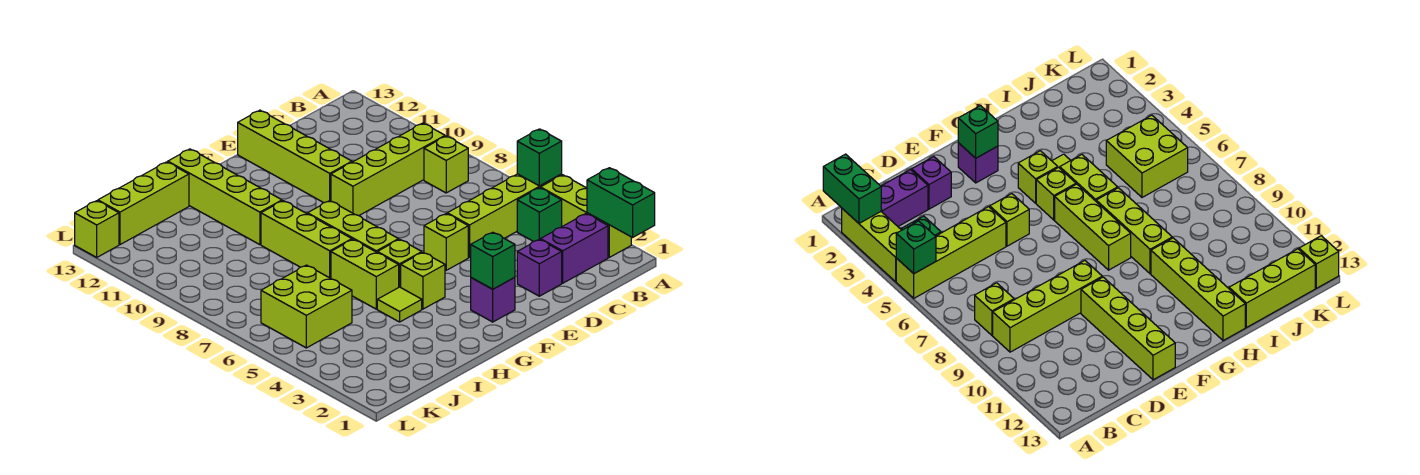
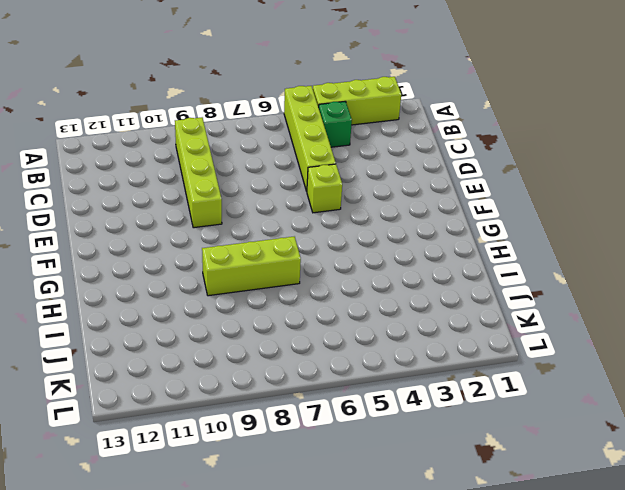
none -> purple brick B2:C2 level 1
none -> lime brick B8 level 1
none -> purple brick D2 level 1

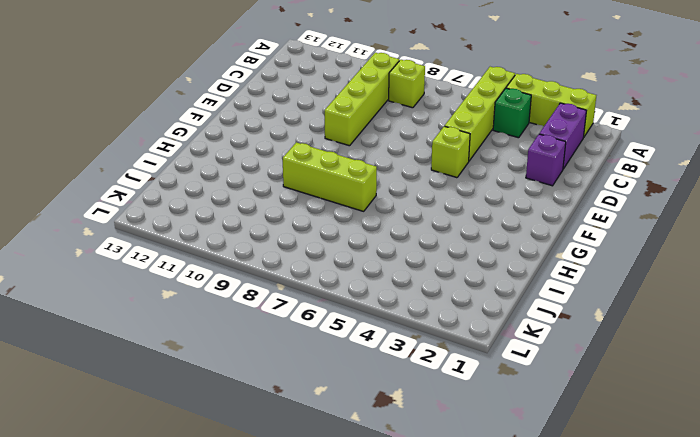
none -> lime brick E10:E13 level 1
none -> purple brick F2 level 1
none -> lime brick G4 level 1

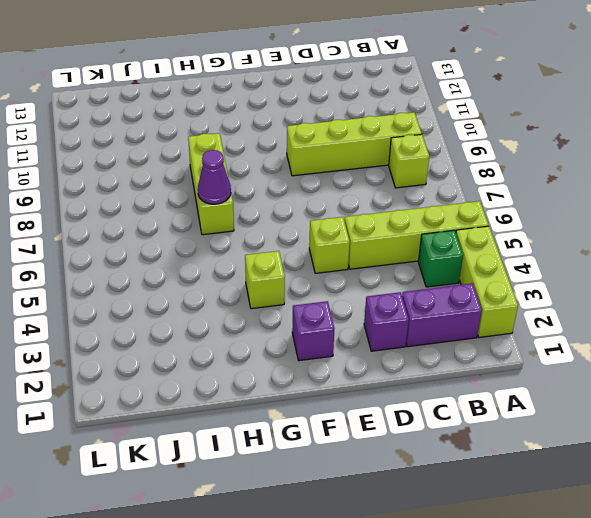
purple cone H7 level 2 -> none
none -> lime brick E10:E13 level 1
none -> lime brick G5 level 1
none -> lime brick G6:G8 level 1

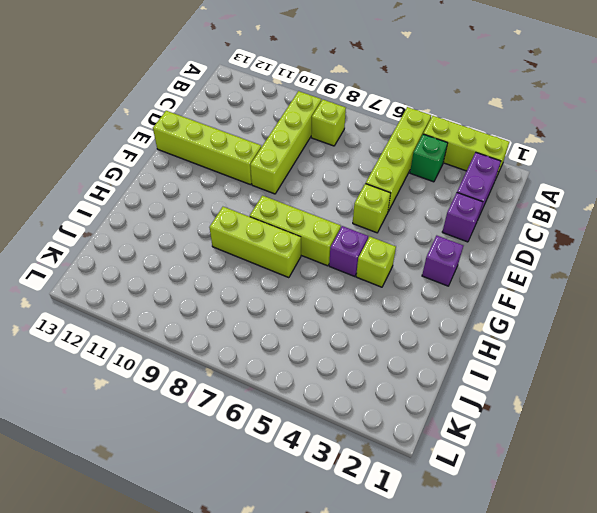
purple brick G5 level 1 -> lime brick G5 level 1
none -> lime tile H4 level 1
none -> lime brick H5:H6 level 1
none -> lime brick H10:H13 level 1

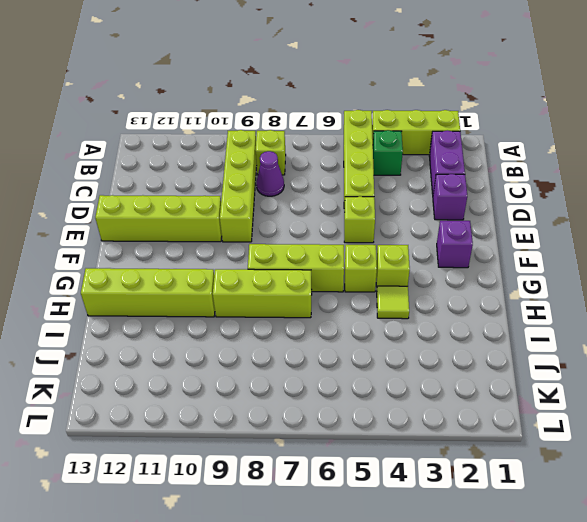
purple cone C8 level 1 -> none
none -> lime brick H5:H6 level 1
none -> lime brick I13:K13 level 1
none -> lime brick J5:K6 level 1

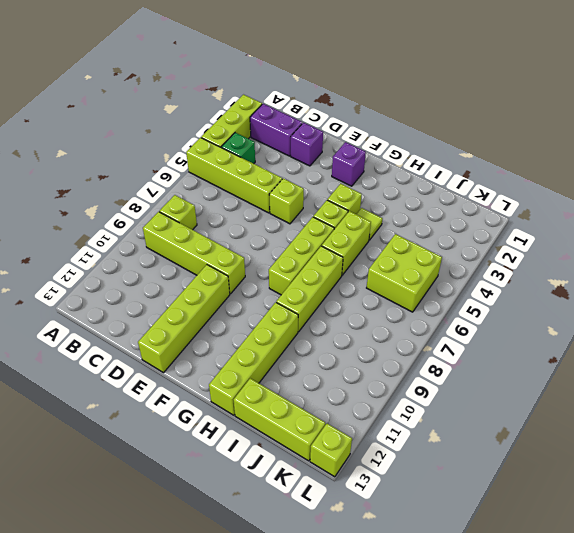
none -> green brick A1:A2 level 2
none -> green brick A5 level 2
none -> green brick F2 level 2

